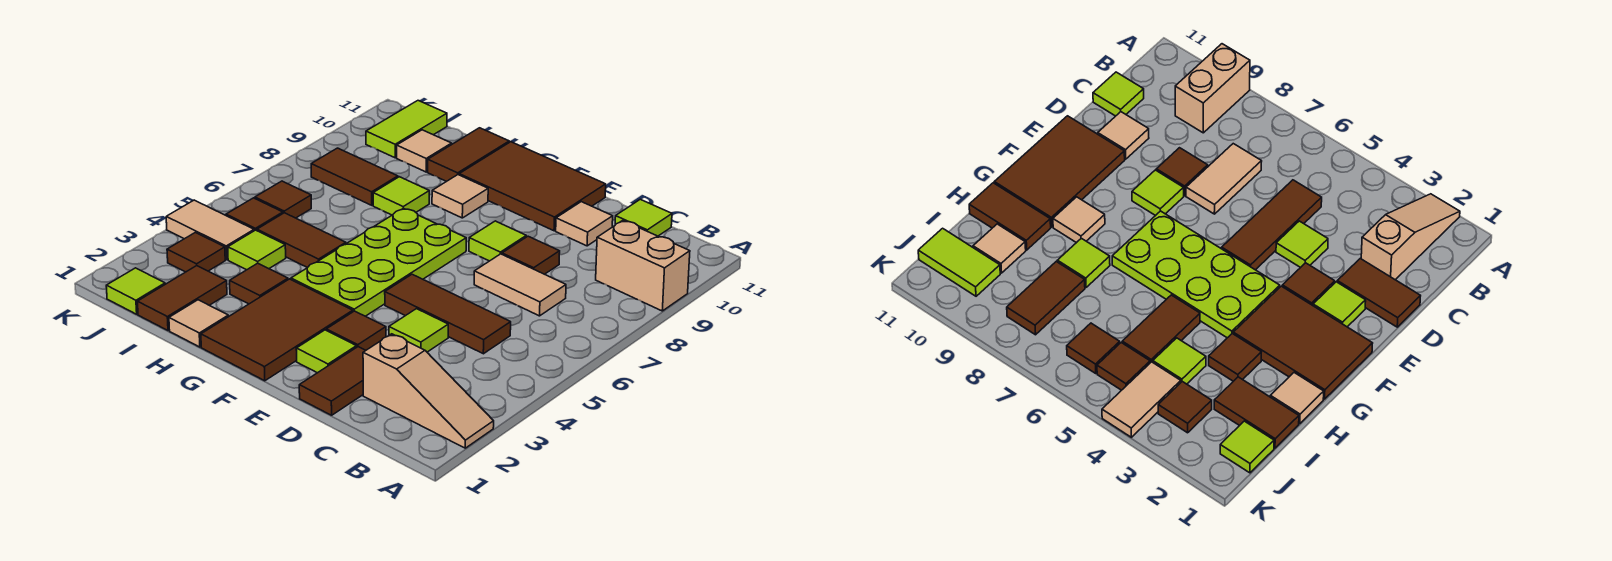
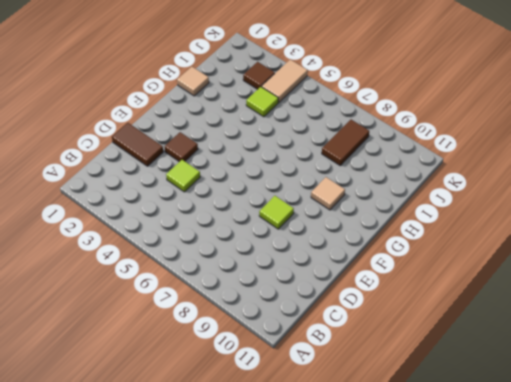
none -> tan slope A2:C2 level 1 top C
none -> tan brick A9:B9 level 1
none -> brown tile C5:E5 level 1
none -> tan tile C7:D7 level 1

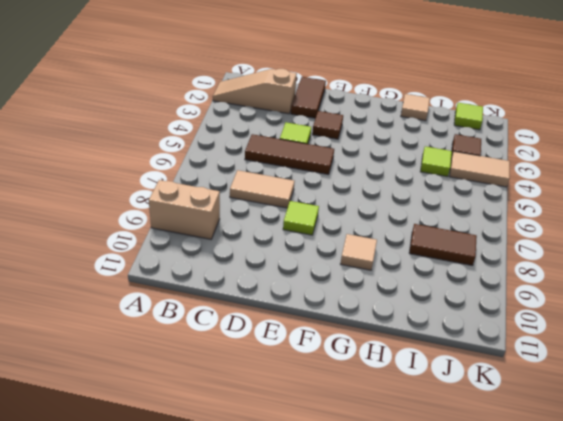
none -> lime tile C11 level 1
none -> brown tile D8 level 1
none -> tan tile D10 level 1
none -> lime tile E2 level 1

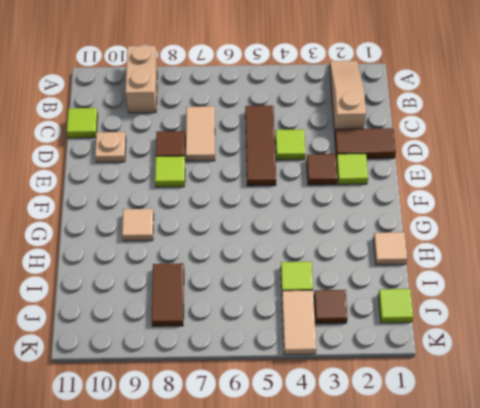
tan plate D10 level 1 -> tan tile D10 level 1
none -> brown tile E10:G11 level 1
none -> brown tile F1:G3 level 1
none -> lime plate F4:G7 level 1
none -> brown tile H3 level 1

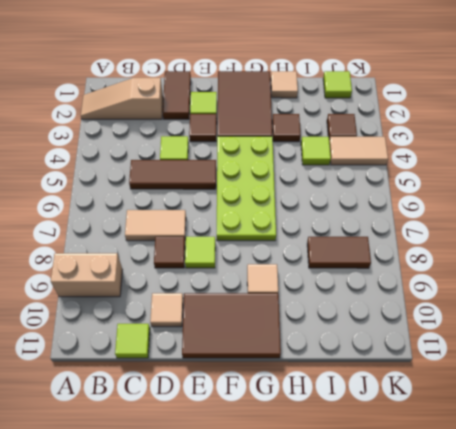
none -> brown tile H5:I5 level 1
none -> lime tile H8 level 1
none -> brown tile H10:H11 level 1
none -> brown tile I1:I2 level 1

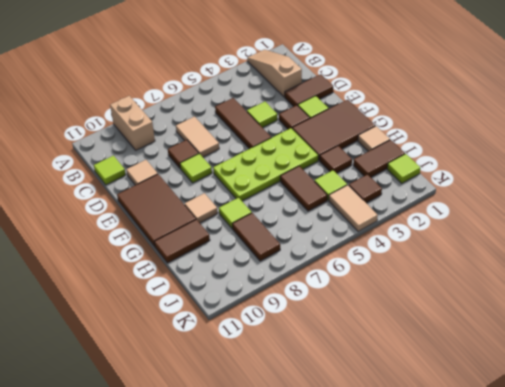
none -> tan tile I10 level 1
none -> brown tile J5 level 1
none -> brown tile J6 level 1
none -> lime tile J10:J11 level 1

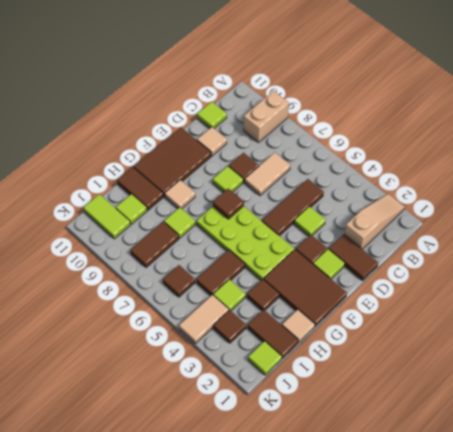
brown tile F7 level 2 -> brown tile J5 level 1
lime tile I10 level 1 -> tan tile I10 level 1

